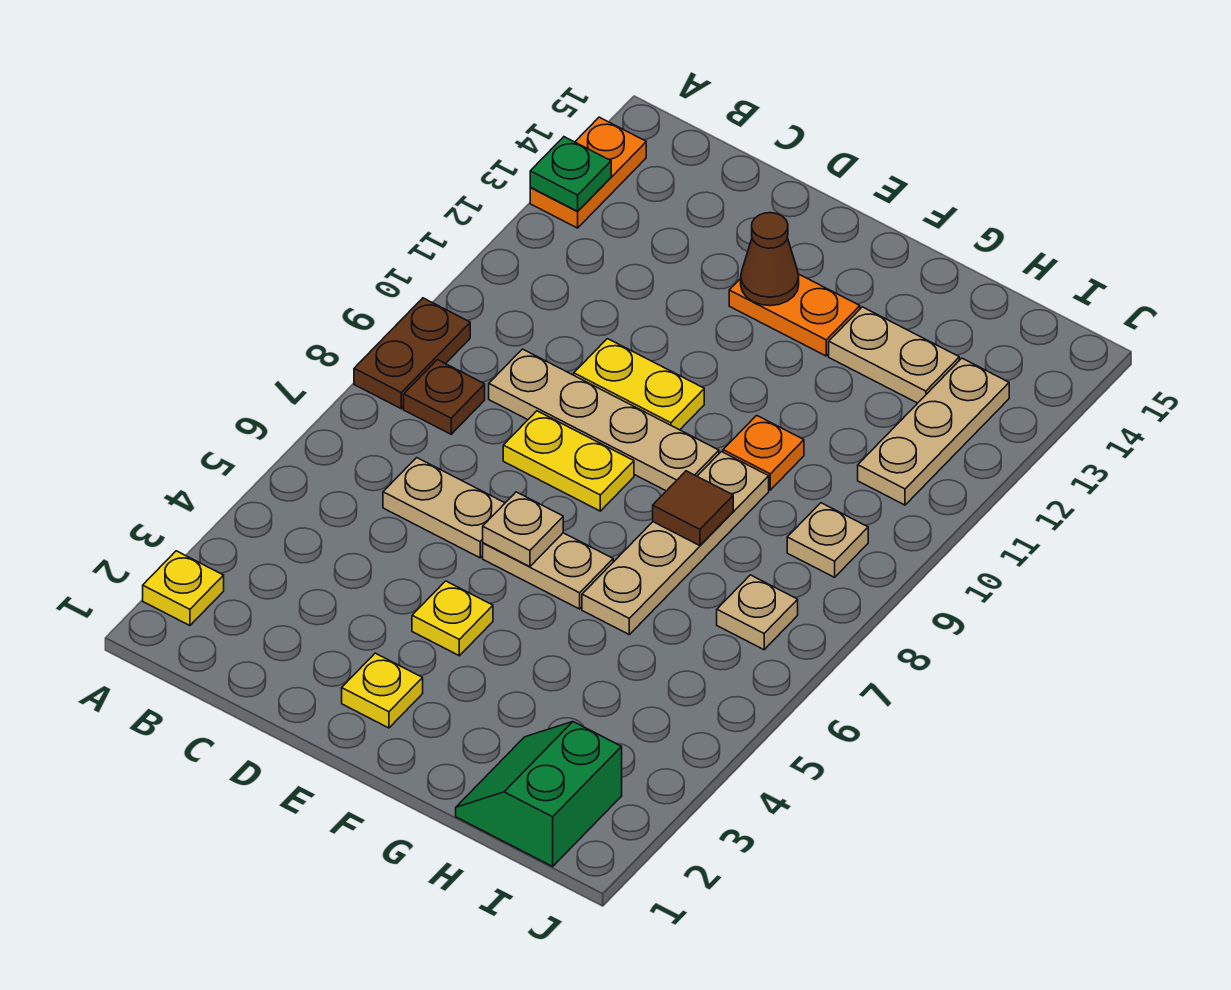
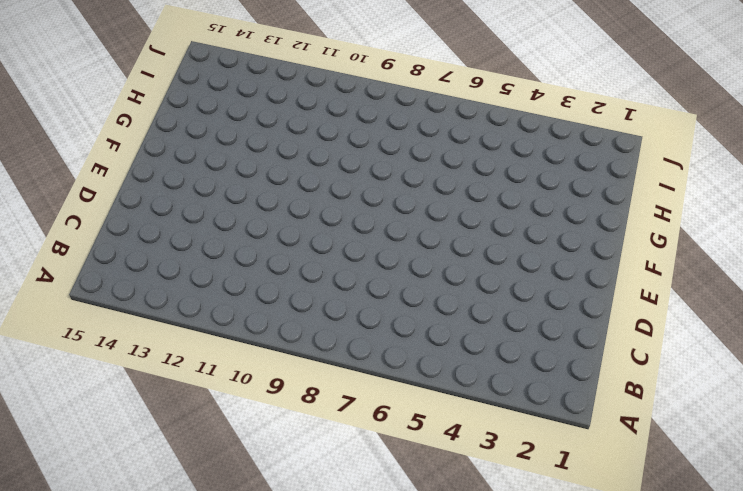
none -> yellow plate A2 level 1
none -> brown plate A8:A9 level 1
none -> orange plate A13:A14 level 1

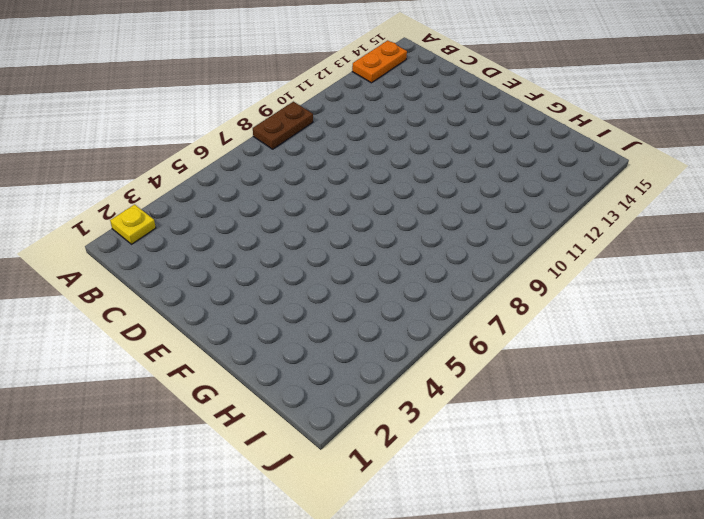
none -> brown plate B8 level 1
none -> tan plate C6:D6 level 1
none -> tan plate C9:F9 level 1

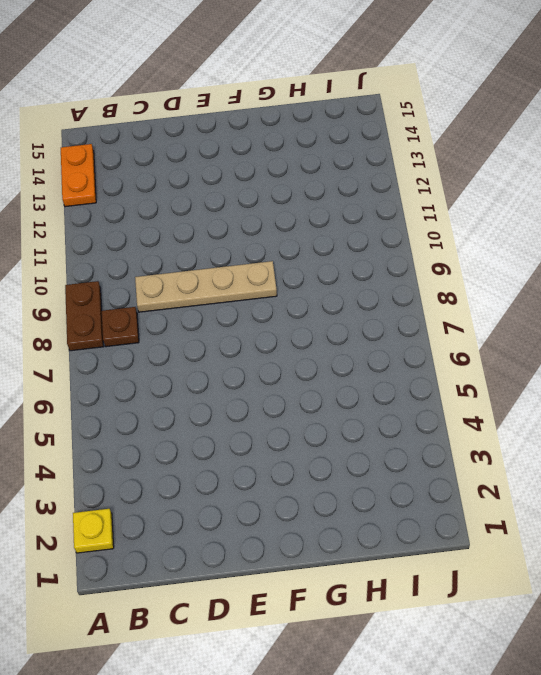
none -> tan plate C6:D6 level 1
none -> yellow plate D8:E8 level 1
none -> yellow plate D10:E10 level 1

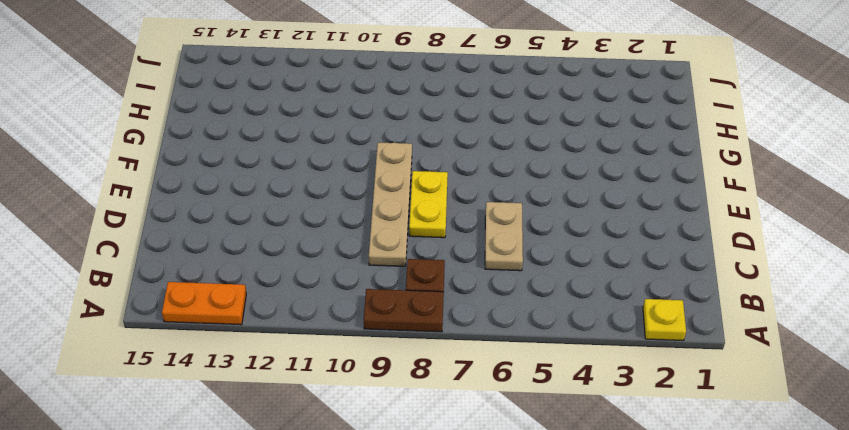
none -> yellow plate D10:E10 level 1
none -> yellow plate E2 level 1
none -> yellow plate E4 level 1

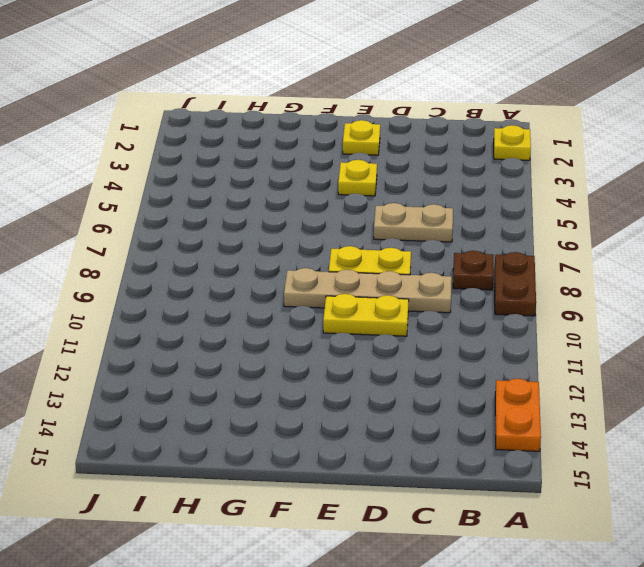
none -> tan plate E6:F6 level 1
none -> orange plate E13:F13 level 1
none -> tan plate G6:G9 level 1

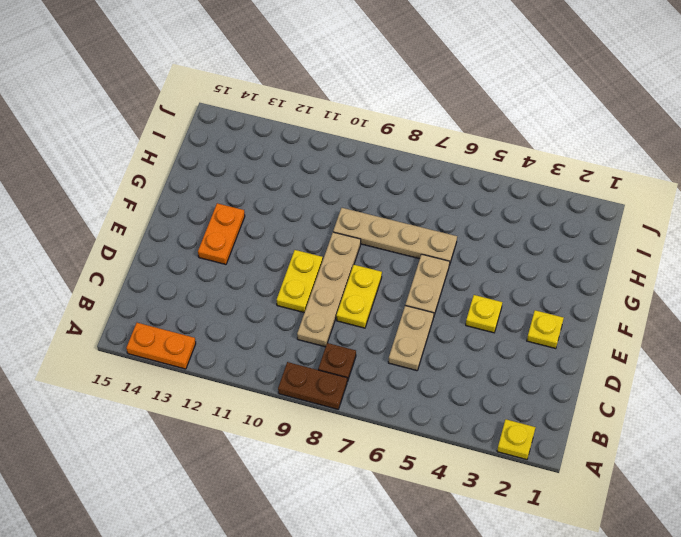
none -> orange plate G10 level 1
none -> tan plate G13:H13 level 1
none -> green slope H1:I2 level 1 top I

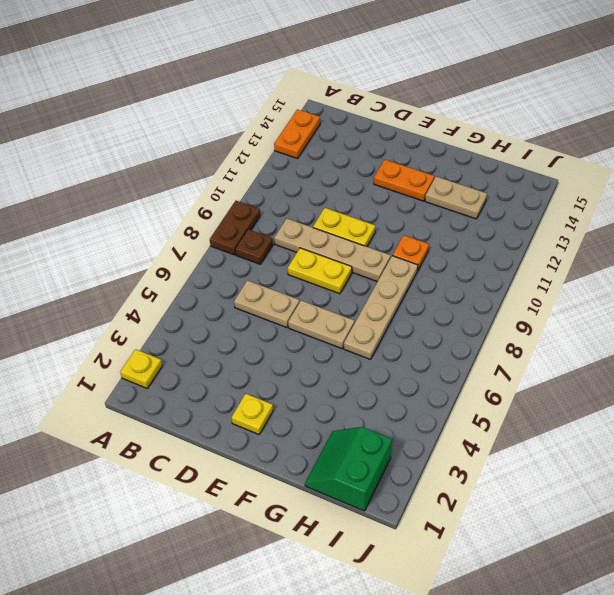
none -> yellow plate E4 level 1
none -> tan plate I7 level 1
none -> tan plate I9 level 1

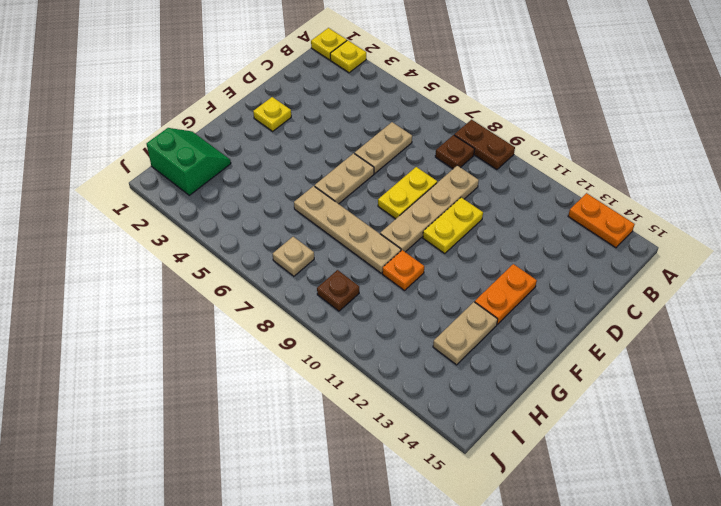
yellow plate A1 level 1 -> yellow plate E4 level 1
brown plate I9 level 1 -> tan plate I9 level 1
none -> tan plate I11:I13 level 1
none -> green plate A13 level 2
none -> tan plate E6 level 2

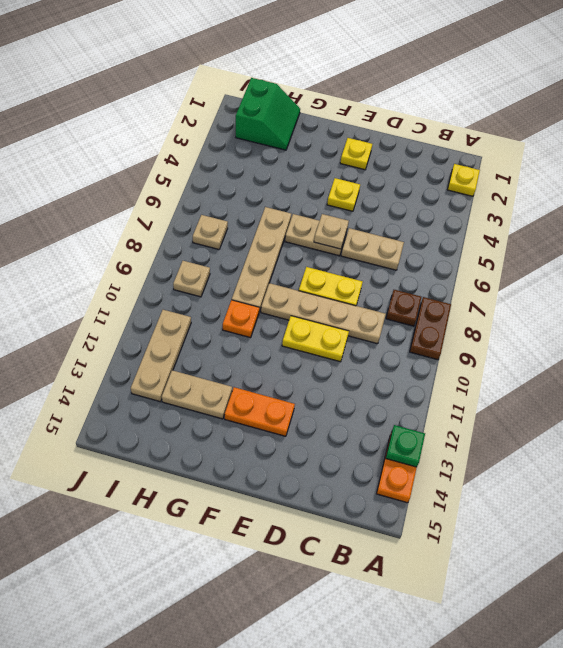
none -> brown cone E13 level 2
none -> brown tile G8 level 2

